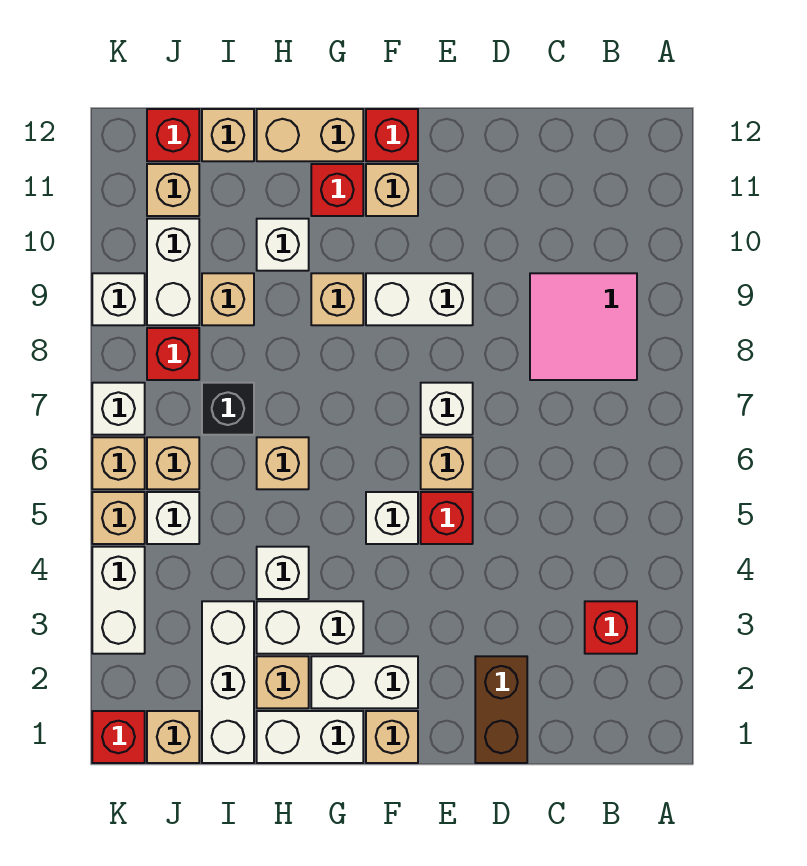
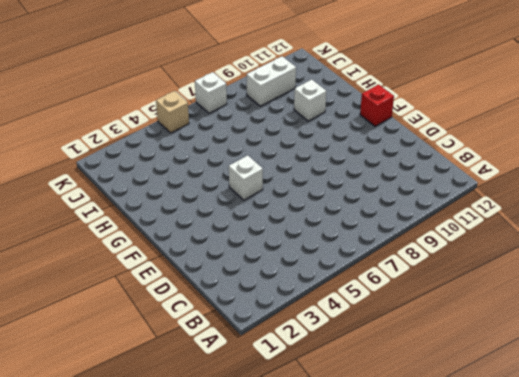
none -> red brick B3 level 1
none -> pink tile B8:C9 level 1
none -> brown brick D1:D2 level 1
none -> red brick E5 level 1

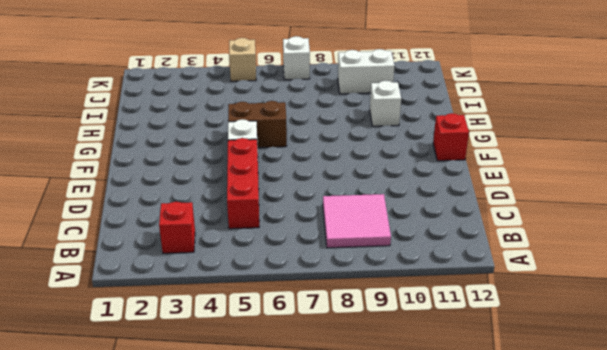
red brick C5:E5 level 1 -> red brick E5 level 1
brown brick G5:G6 level 1 -> brown brick D1:D2 level 1
none -> tan brick E6 level 1
none -> white brick E7 level 1
none -> white brick E9:F9 level 1
none -> tan brick F1 level 1

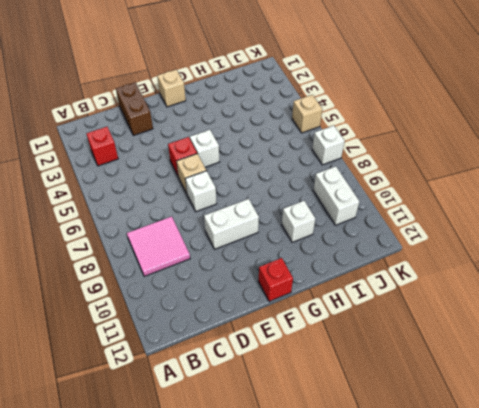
none -> white brick F2:G2 level 1
none -> tan brick F11 level 1
none -> white brick G1:H1 level 1
none -> white brick G3:H3 level 1

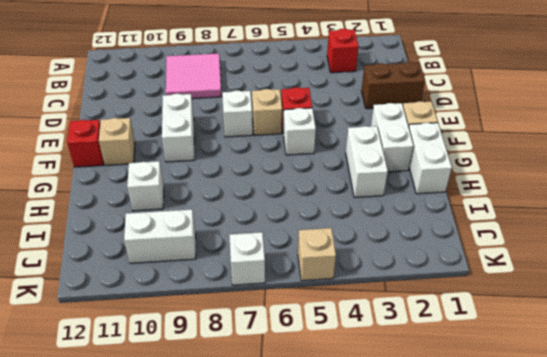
none -> tan brick G9 level 1
none -> red brick G11 level 1
none -> tan brick G12:H12 level 1
none -> tan brick H2 level 1

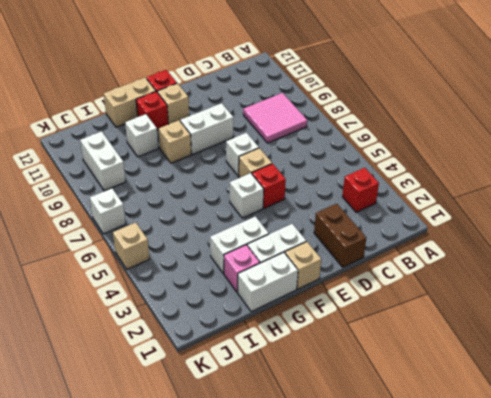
pink brick H2 level 1 -> tan brick H2 level 1
none -> white brick H4 level 1
none -> tan brick H6 level 1
none -> white brick I1:I3 level 1
none -> black brick I7 level 1

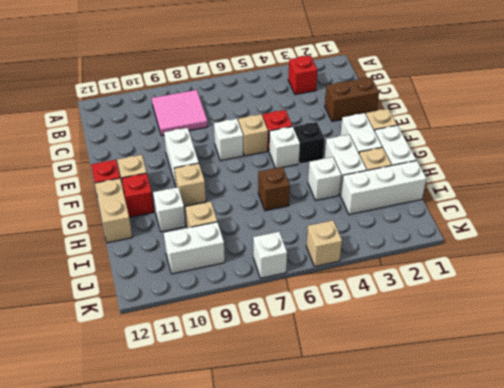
black brick F4 level 1 -> black brick I7 level 1
brown brick H6 level 1 -> tan brick H6 level 1
none -> tan brick I12 level 1
none -> tan brick J1 level 1
none -> white brick J5 level 1
none -> tan brick J6 level 1

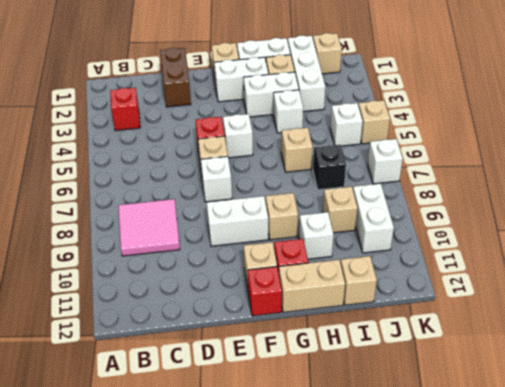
none -> tan brick J6 level 1
none -> red brick J8 level 1
none -> tan brick J11 level 1
none -> red brick J12 level 1

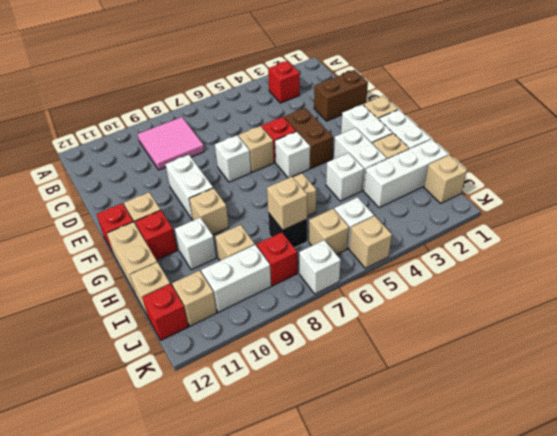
brown brick E4:F4 level 1 -> none
tan brick I7 level 2 -> tan brick K6 level 1
none -> red brick K1 level 1
none -> white brick K3:K4 level 1
none -> white brick K9 level 1

